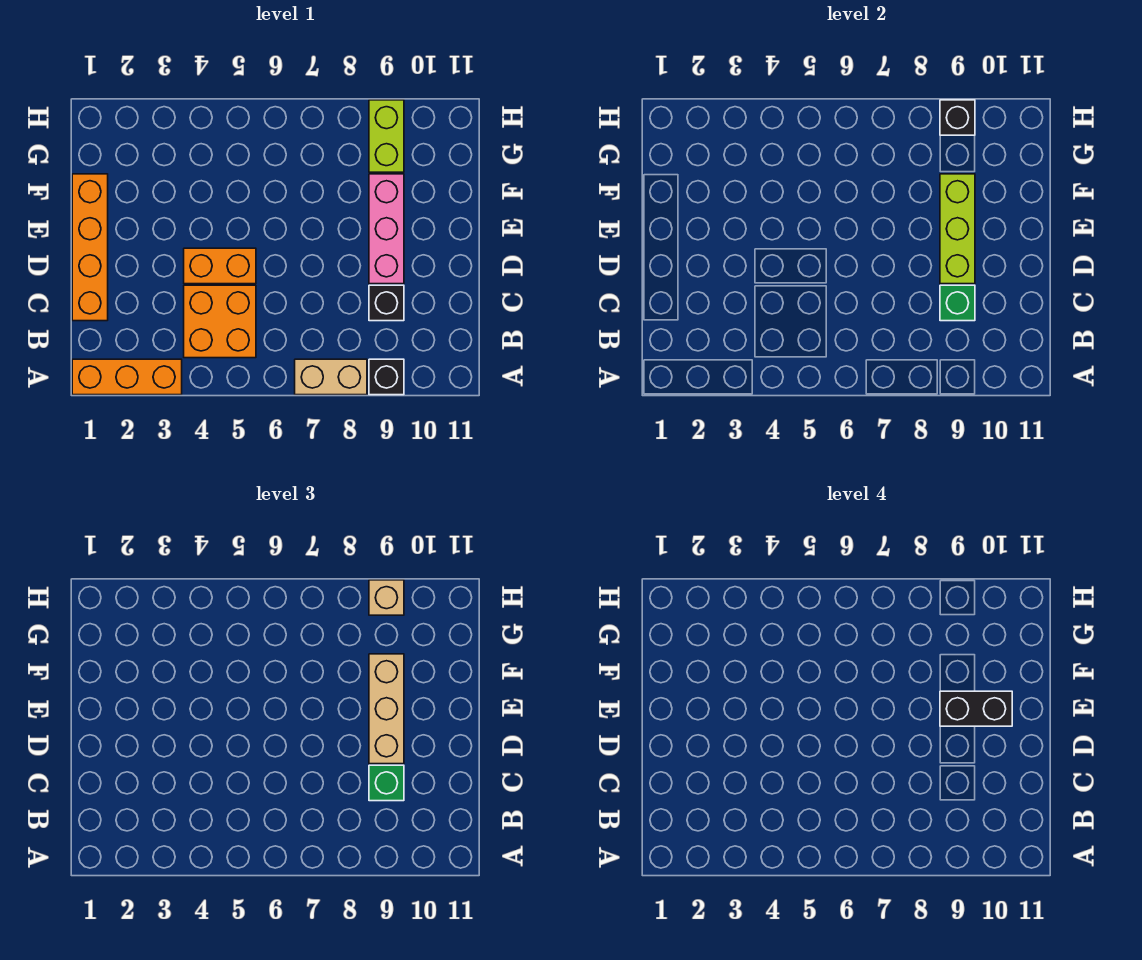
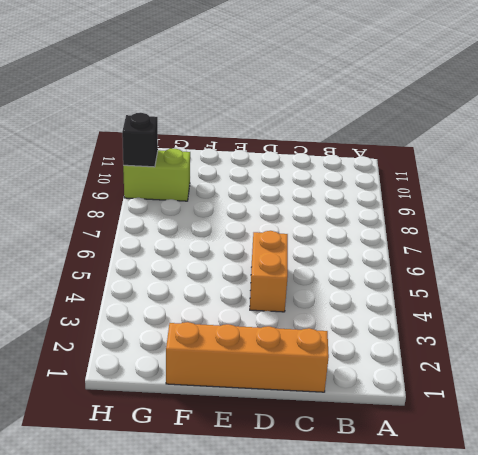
none -> orange brick A1:A3 level 1
none -> tan brick A7:A8 level 1
none -> black brick A9 level 1

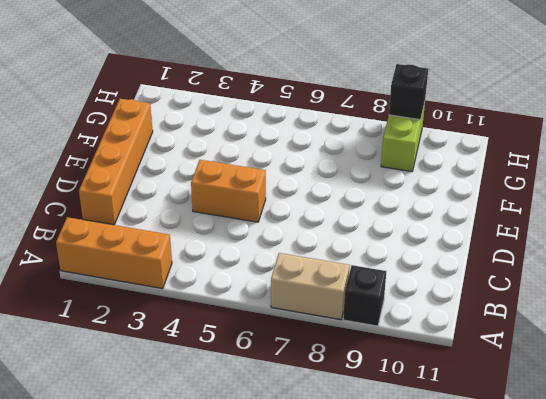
none -> orange brick B4:C5 level 1
none -> black brick C9 level 1
none -> pink brick D9:F9 level 1

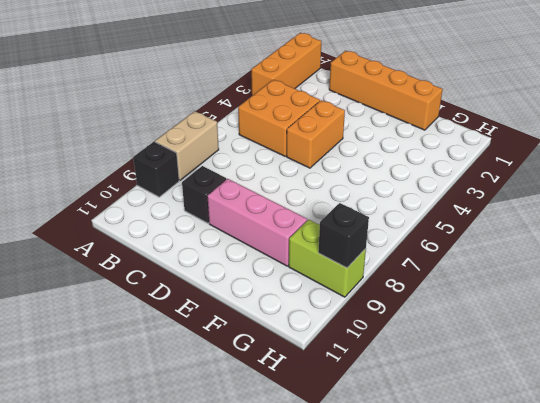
none -> green brick C9 level 2
none -> lime brick D9:F9 level 2
none -> green brick C9 level 3

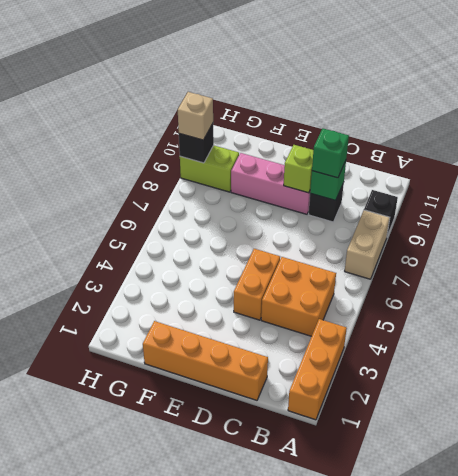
lime brick D9 level 2 -> lime brick D9:F9 level 2
none -> tan brick D9:F9 level 3
none -> black brick E9:E10 level 4

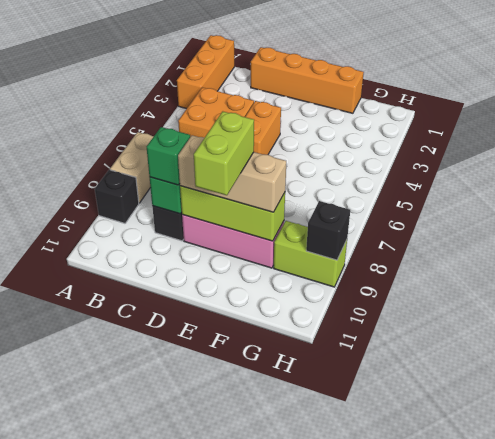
lime brick E9:E10 level 4 -> black brick E9:E10 level 4
none -> tan brick H9 level 3

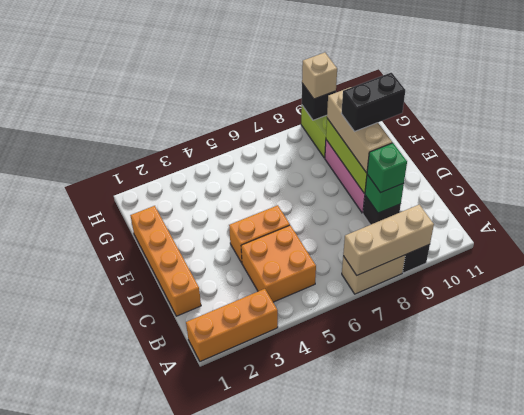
tan brick A7:A9 level 2 -> none

